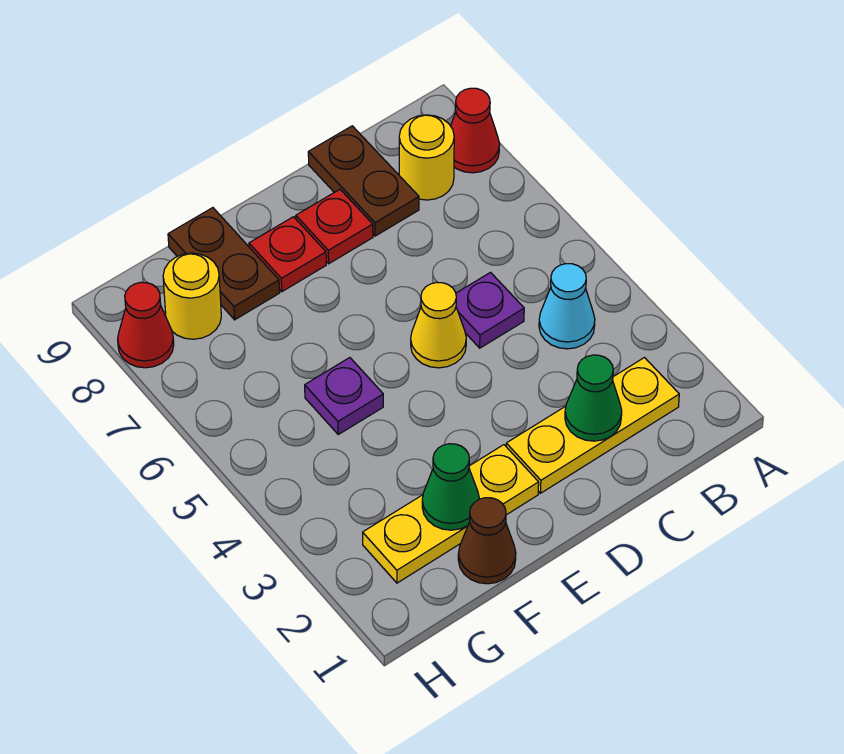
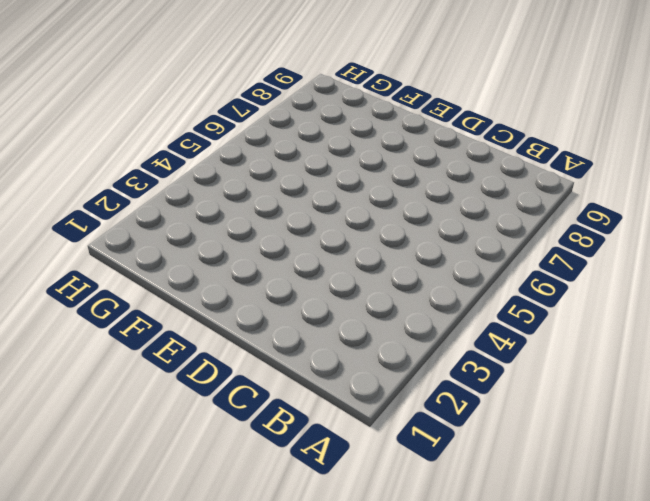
none -> red cone A8 level 1
none -> yellow plate B2:D2 level 1
none -> cyan cone B4 level 1

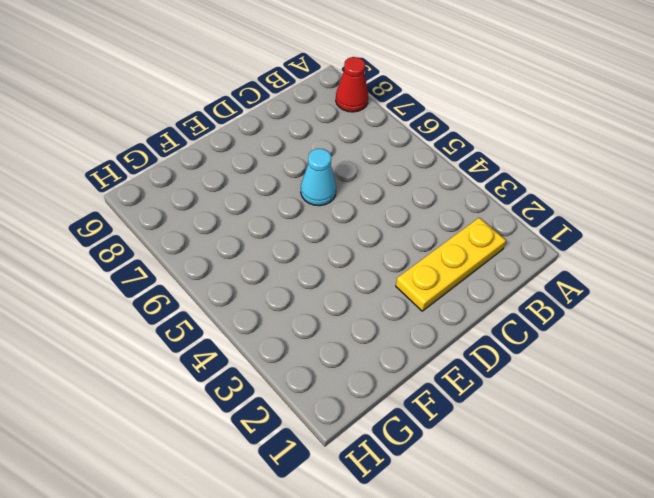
cyan cone D6 level 1 -> cyan cone B4 level 1
none -> yellow round brick B8 level 1
none -> purple plate C5 level 1
none -> brown plate C8:C9 level 1

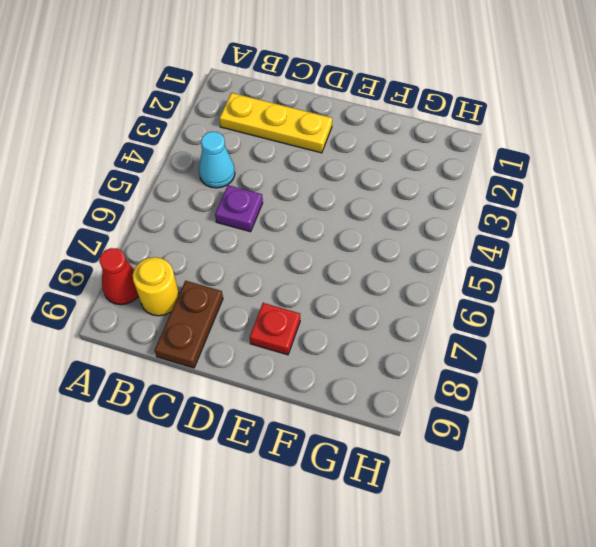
none -> yellow cone D5 level 1
none -> red plate D8 level 1
none -> yellow plate E2:G2 level 1

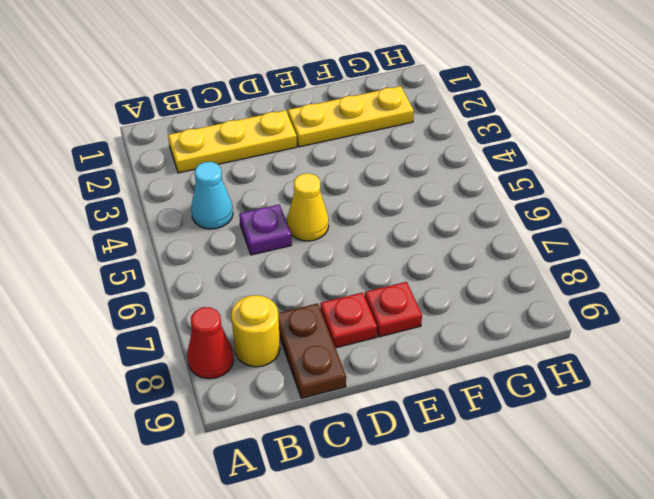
none -> brown cone F1 level 1
none -> purple plate F5 level 1
none -> brown plate F8:F9 level 1

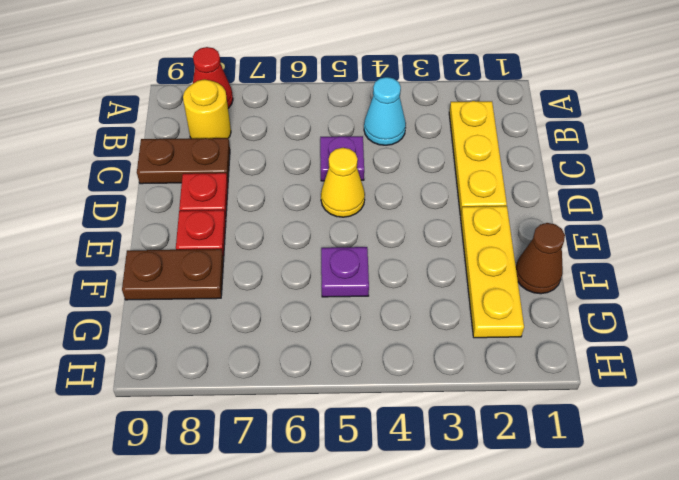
none -> yellow round brick G8 level 1
none -> red cone H8 level 1
none -> green cone C2 level 2

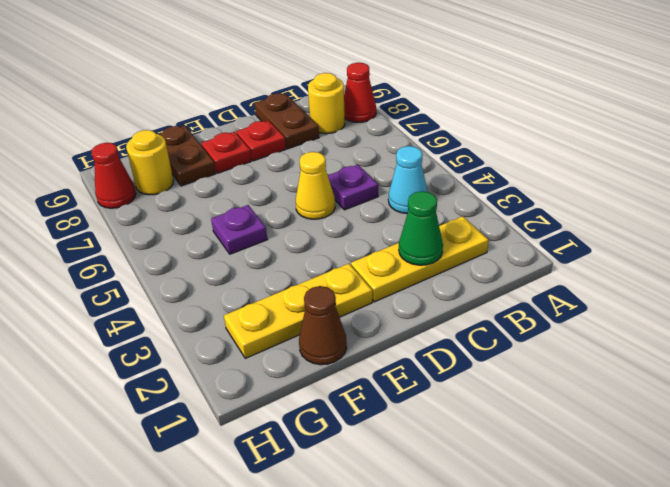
none -> green cone F2 level 2

